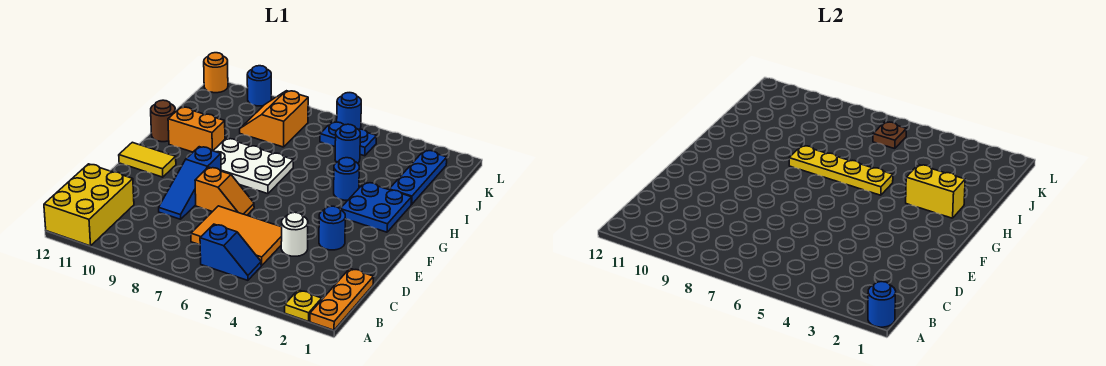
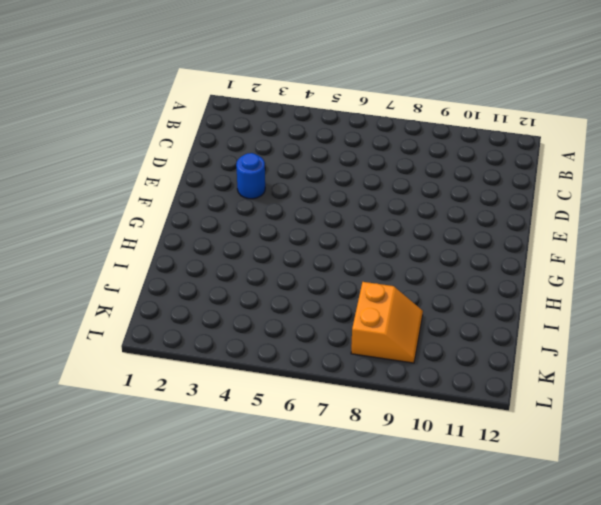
none -> orange plate A1:C1 level 1
none -> yellow plate A2 level 1
none -> yellow brick A11:C12 level 1

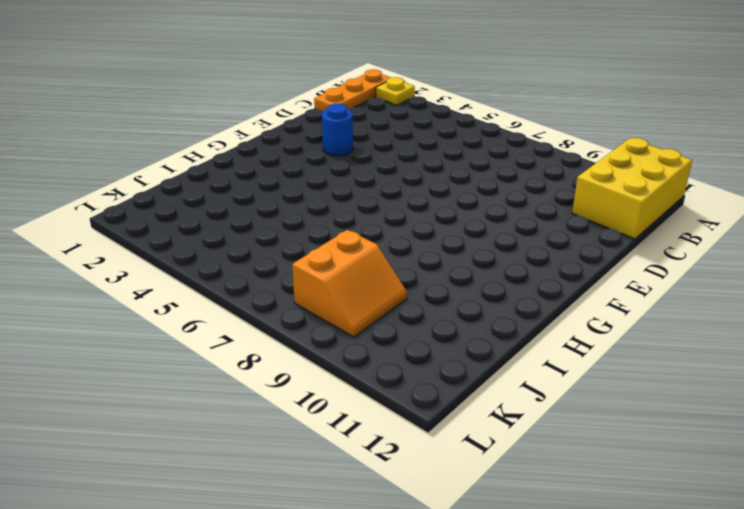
none -> blue slope B5:B6 level 1 top 6
none -> orange tile C5:D7 level 1
none -> white round brick D4 level 1

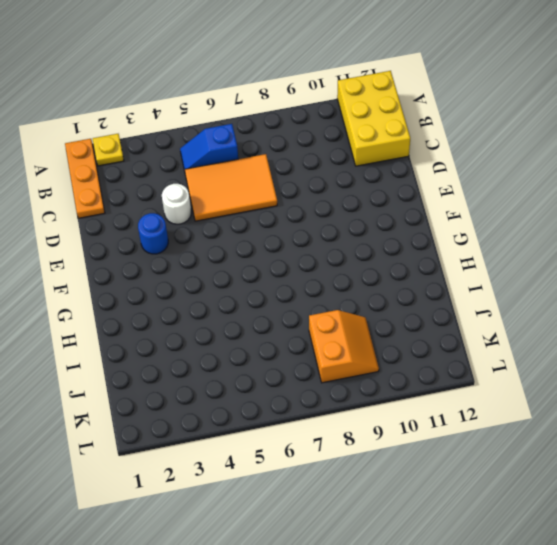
none -> blue slope D9:F9 level 1 top F
none -> orange slope E7:E8 level 1 top 8
none -> yellow tile F11:F12 level 1

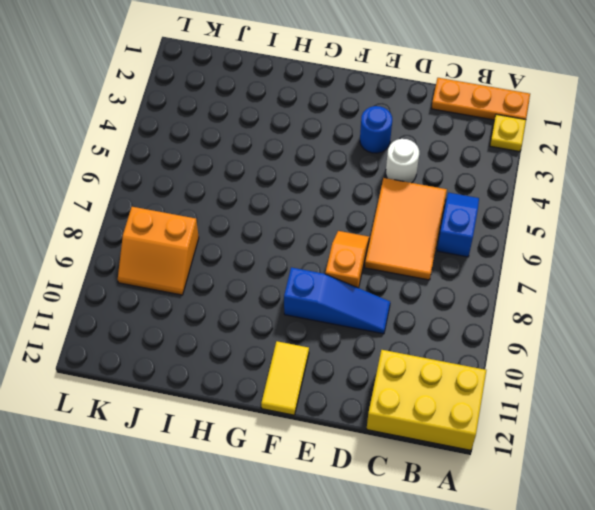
none -> blue plate G2:H3 level 1
none -> white plate G7:H9 level 1
none -> blue round brick H4 level 1

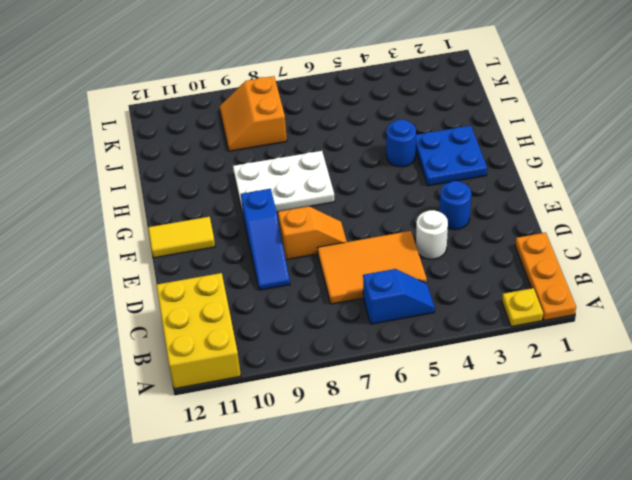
none -> orange brick H10:H11 level 1
none -> brown round brick H12 level 1
none -> blue plate I2:K2 level 1

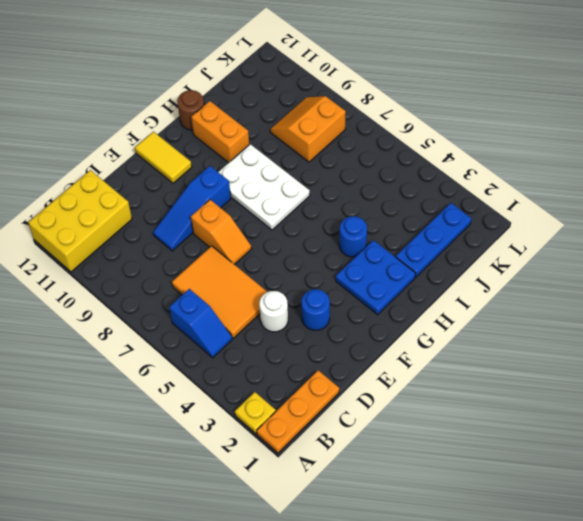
none -> blue round brick J5 level 1
none -> blue plate K5:K6 level 1
none -> blue round brick L6 level 1

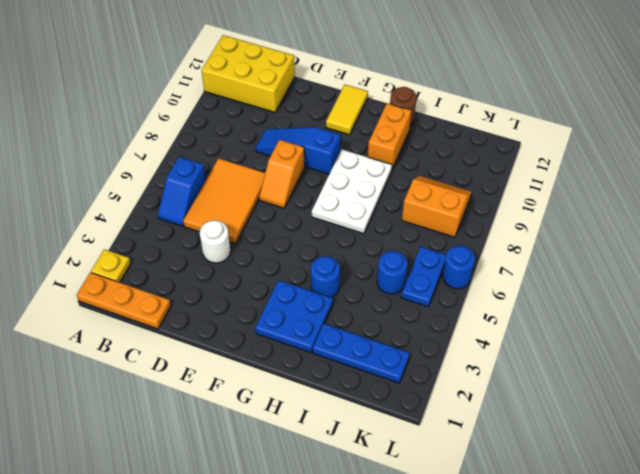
none -> blue round brick E3 level 1
none -> blue round brick L10 level 1
none -> orange round brick L12 level 1

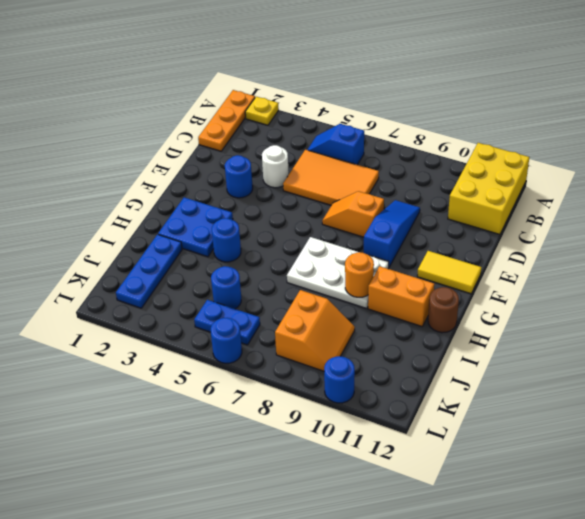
orange round brick H9 level 2 -> orange round brick L12 level 1
none -> blue round brick A1 level 2
none -> yellow brick H2:H3 level 2
none -> yellow plate H5:H8 level 2

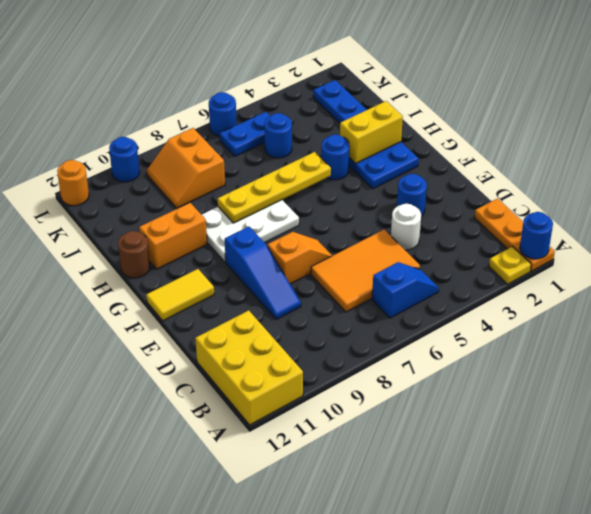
none -> brown plate K6 level 2

